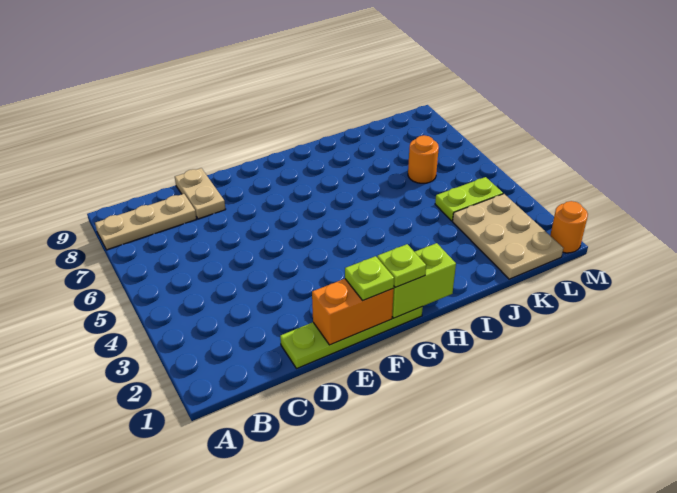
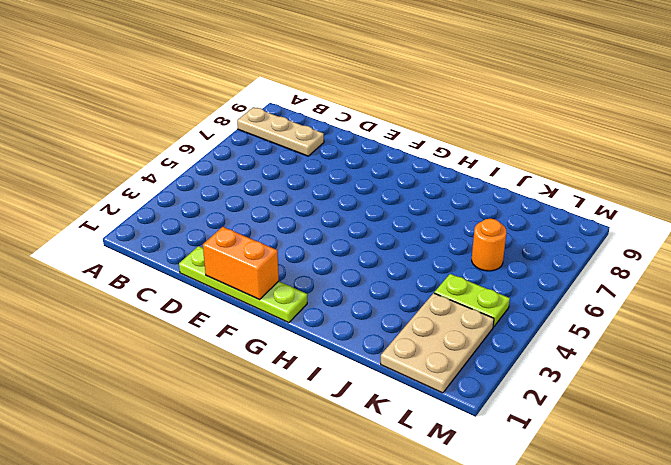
none -> tan plate D8:D9 level 1
none -> orange round brick M1 level 1

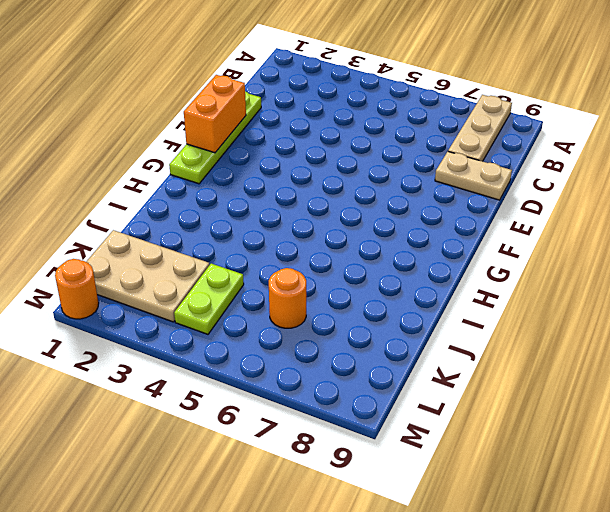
none -> lime brick G1:H1 level 2
none -> lime plate F1 level 3

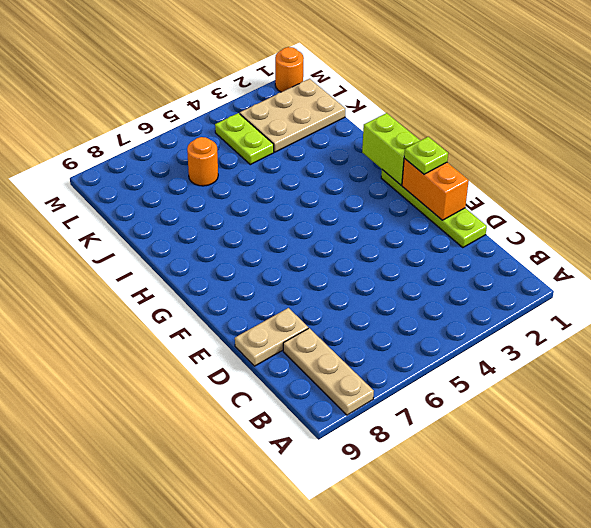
none -> lime plate G1 level 3

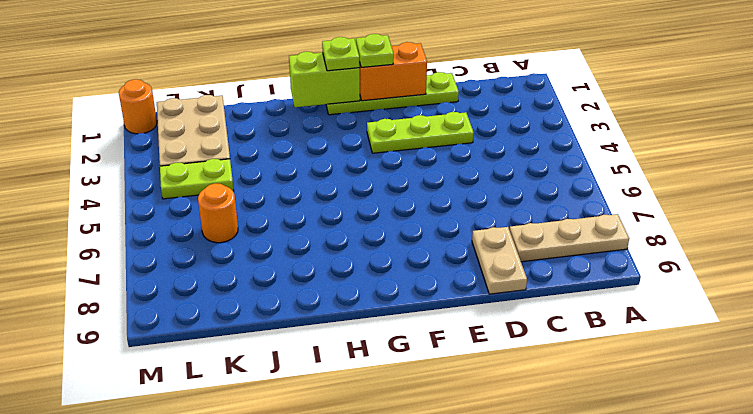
lime plate D3:F3 level 1 -> none

